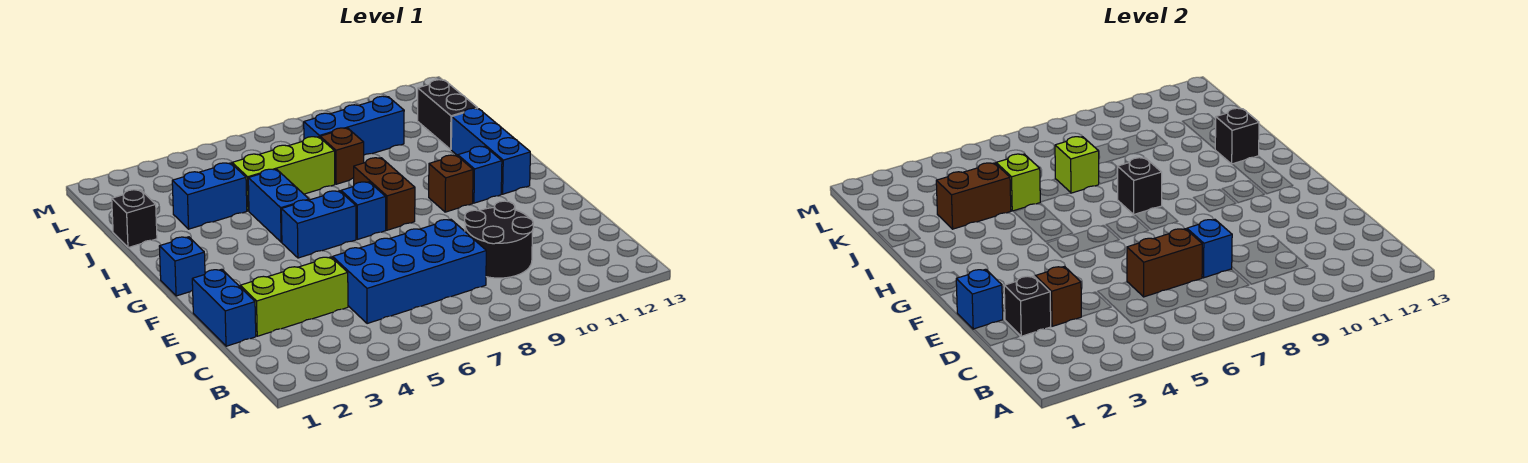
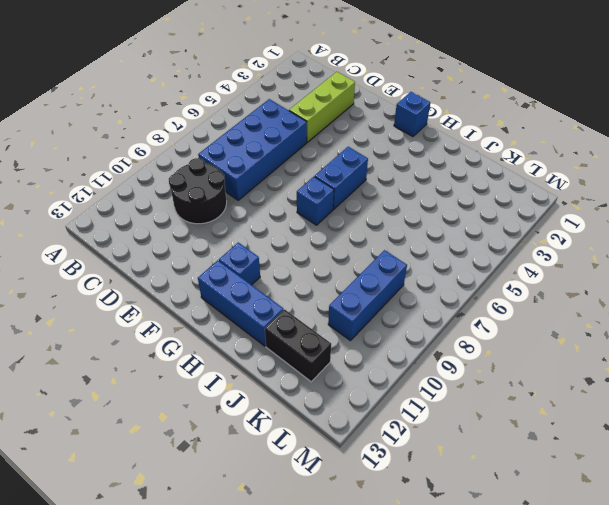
none -> blue brick D1:E1 level 1
none -> brown brick G8:H8 level 1
none -> brown brick G10 level 1

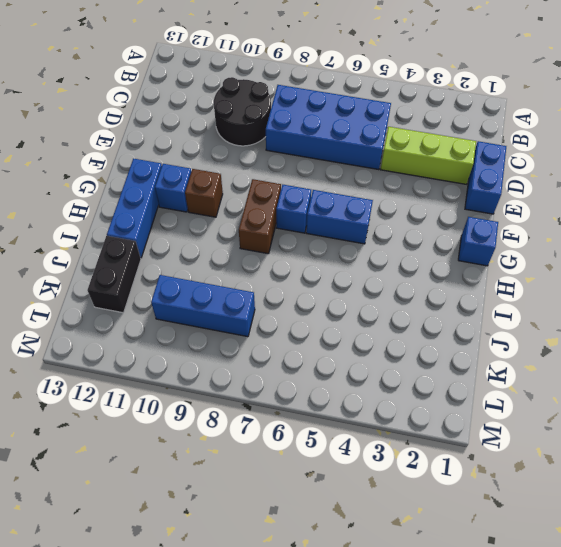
none -> blue brick H5:I5 level 1
none -> black brick J1 level 1
none -> blue brick J3:J4 level 1

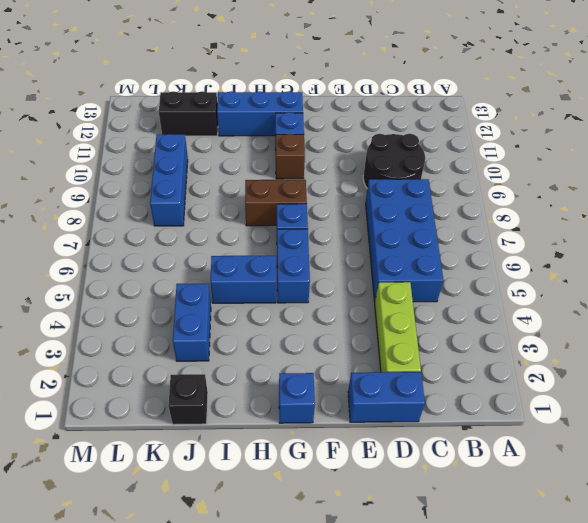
none -> lime brick J5:J7 level 1
none -> brown brick J8 level 1
none -> black brick D2 level 2

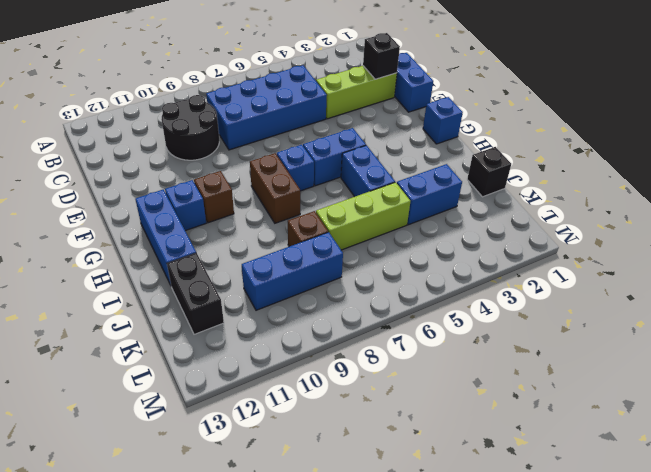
none -> brown brick D3 level 2
none -> brown brick D6:D7 level 2
none -> blue brick D8 level 2

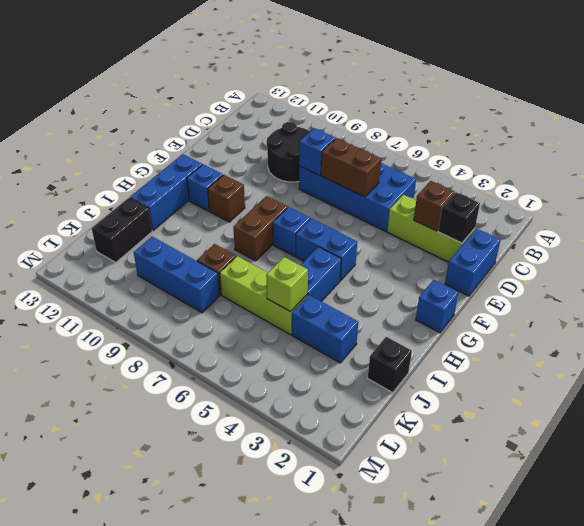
none -> blue brick E1 level 2
none -> black brick H8 level 2
none -> black brick I12 level 2

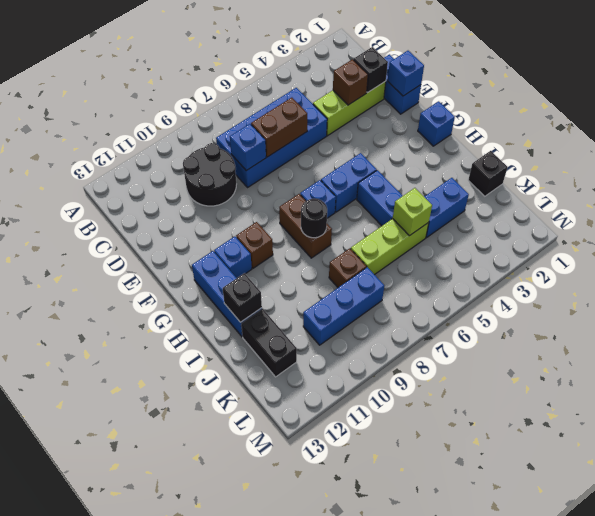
black round brick H8 level 2 -> black brick H8 level 2
none -> brown brick J3:J4 level 2
none -> lime brick J7 level 2

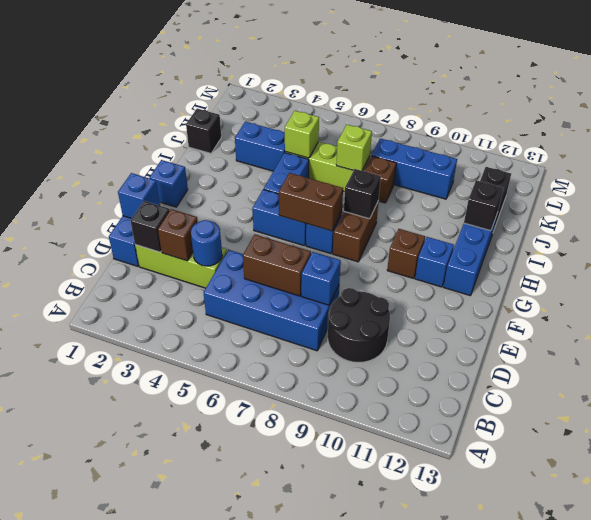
blue round brick D4 level 2 -> none
brown brick G6:G7 level 2 -> brown brick J3:J4 level 2

